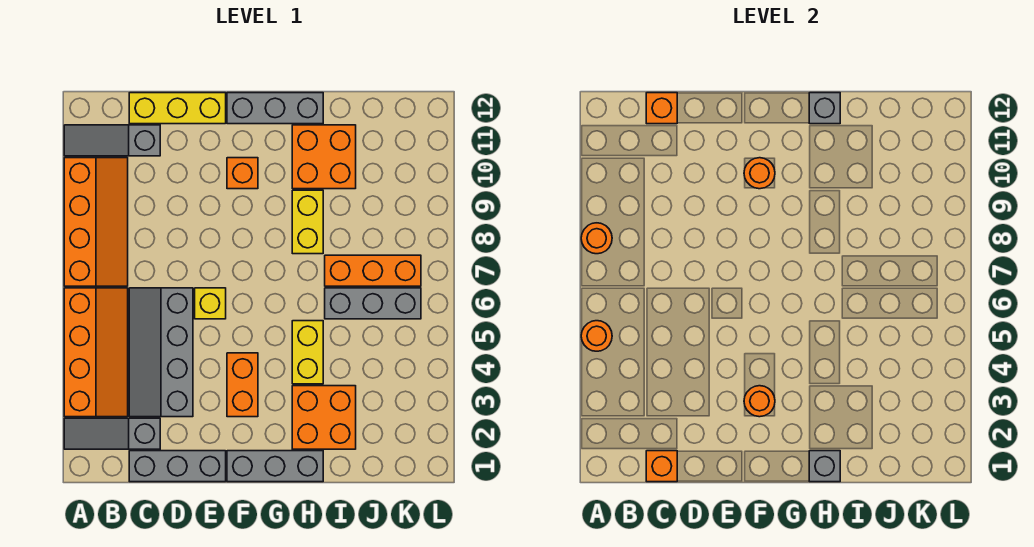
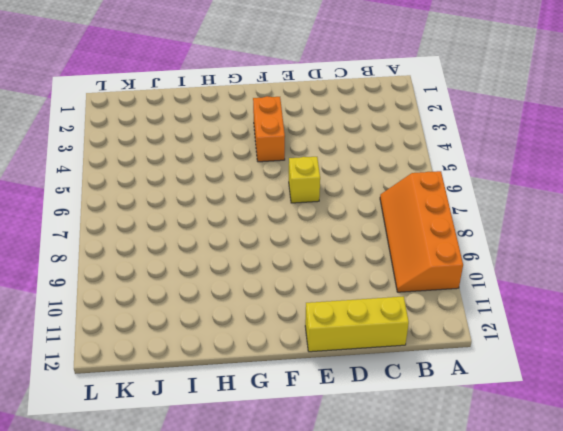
none -> grey slope A2:C2 level 1 top C
none -> orange slope A3:B6 level 1 top A
none -> grey slope A11:C11 level 1 top C

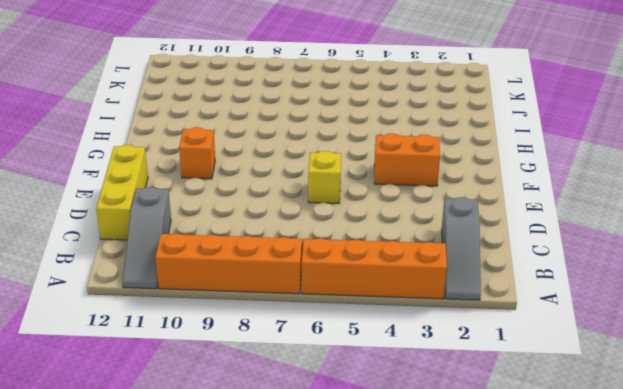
none -> grey brick C1:E1 level 1
none -> grey slope C3:D6 level 1 top D
none -> grey brick F1:H1 level 1

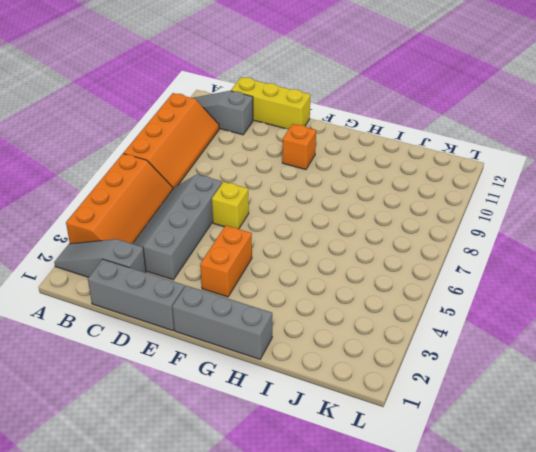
none -> grey brick F12:H12 level 1
none -> orange brick H2:I3 level 1
none -> yellow brick H4:H5 level 1

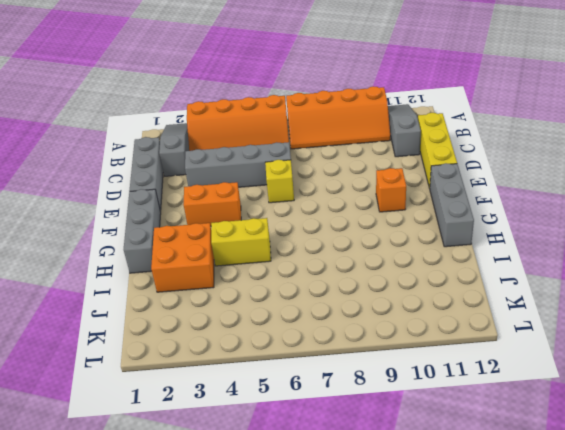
none -> yellow brick H8:H9 level 1
none -> orange brick H10:I11 level 1
none -> grey brick I6:K6 level 1

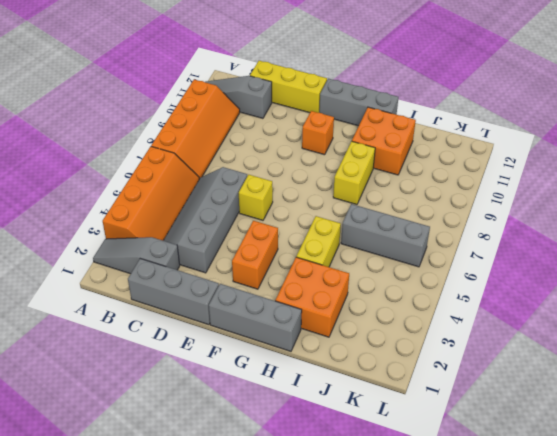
none -> orange brick I7:K7 level 1
none -> orange round brick A5 level 2
none -> orange round brick A8 level 2

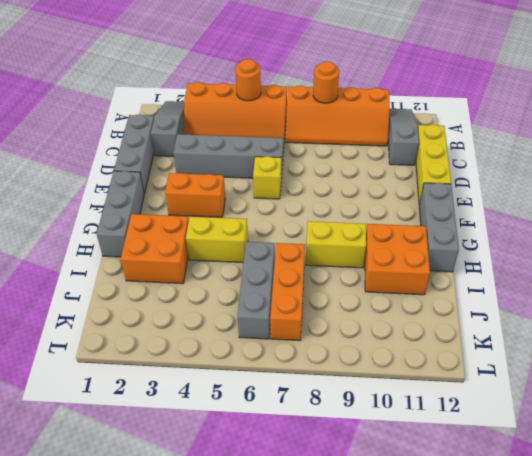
none -> orange brick F10 level 1
none -> orange brick C1 level 2
none -> orange brick C12 level 2

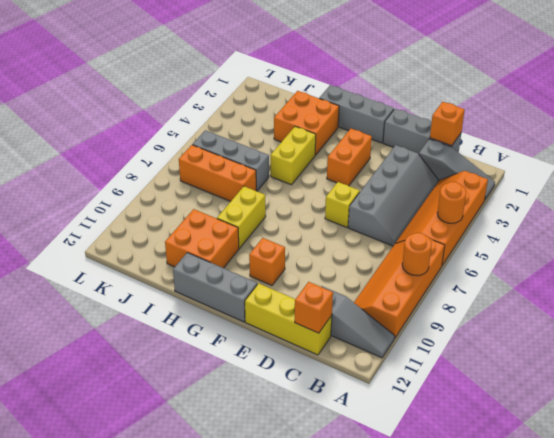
none -> orange round brick F3 level 2
none -> orange round brick F10 level 2
none -> grey brick H1 level 2

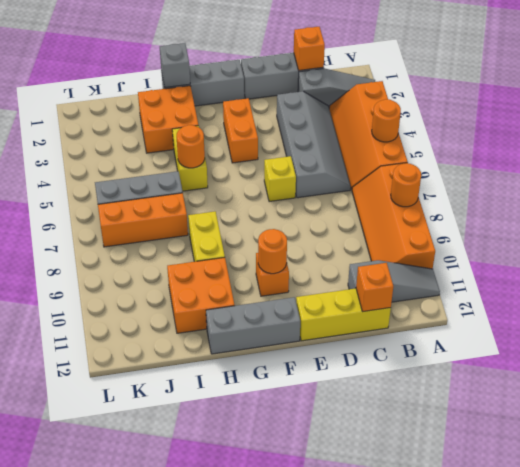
orange round brick H5 level 2 -> orange round brick F3 level 2
none -> grey brick H12 level 2

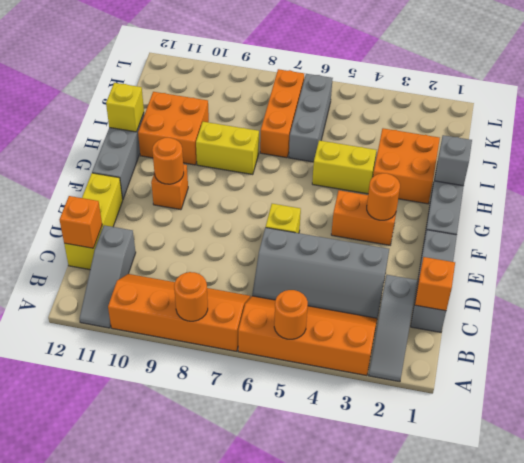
yellow brick H12 level 2 -> grey brick H12 level 2

